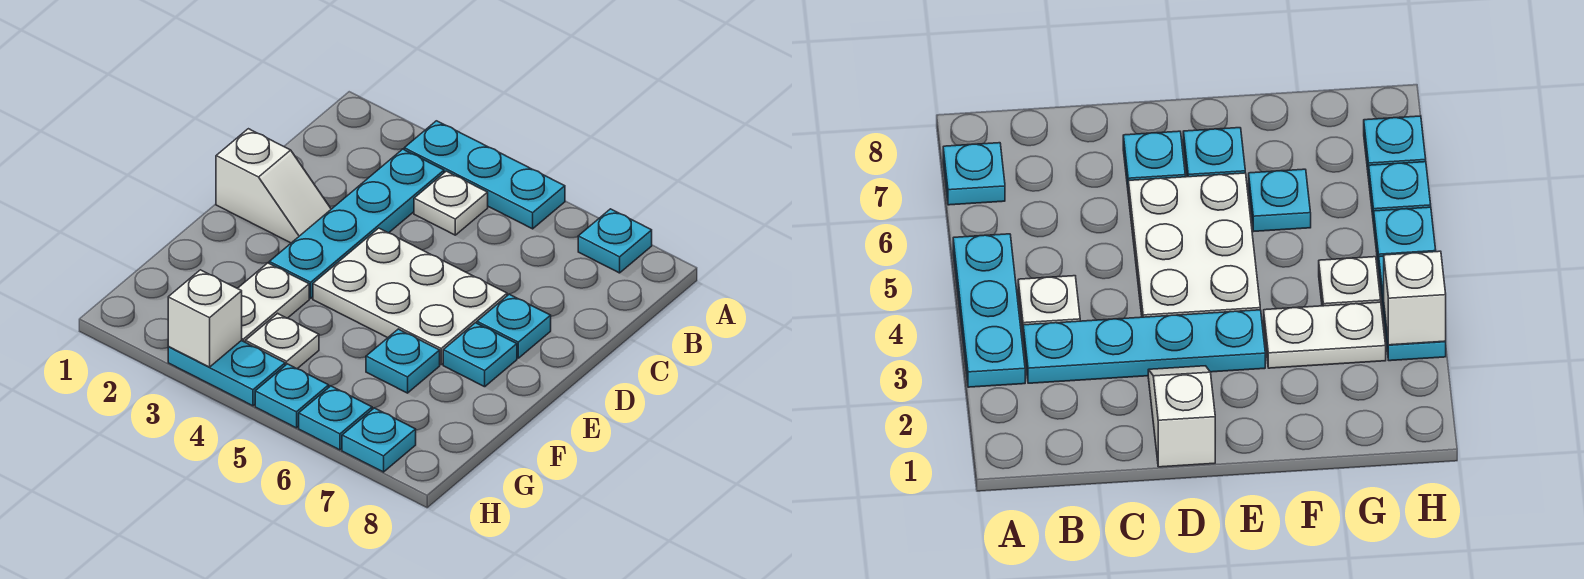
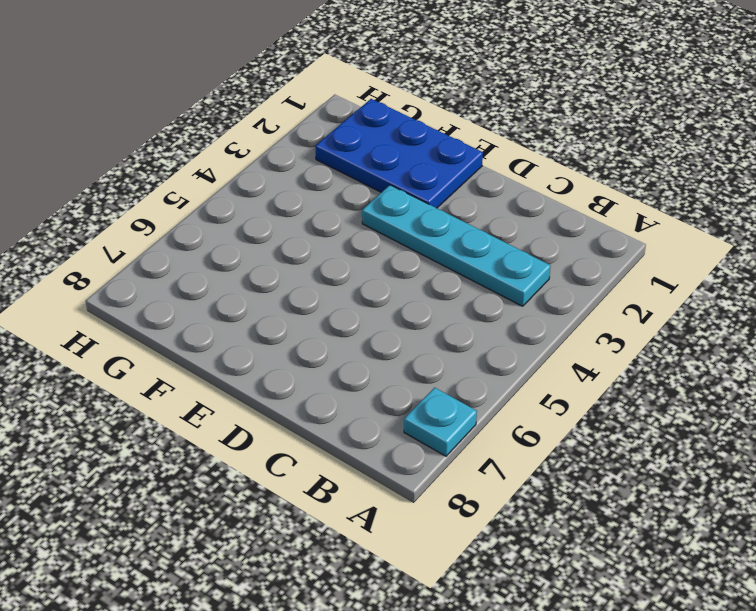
blue plate E1:G2 level 1 -> none
none -> cyan plate A3:A5 level 1
none -> white plate B4 level 1
none -> white slope D1:D2 level 1 top 1

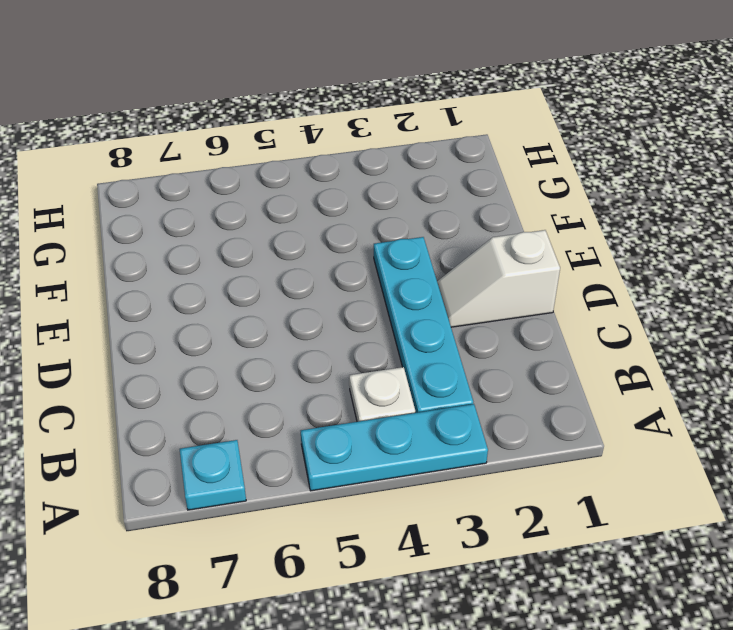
none -> white plate D4:E6 level 1
none -> cyan plate D7 level 1
none -> cyan plate E7 level 1

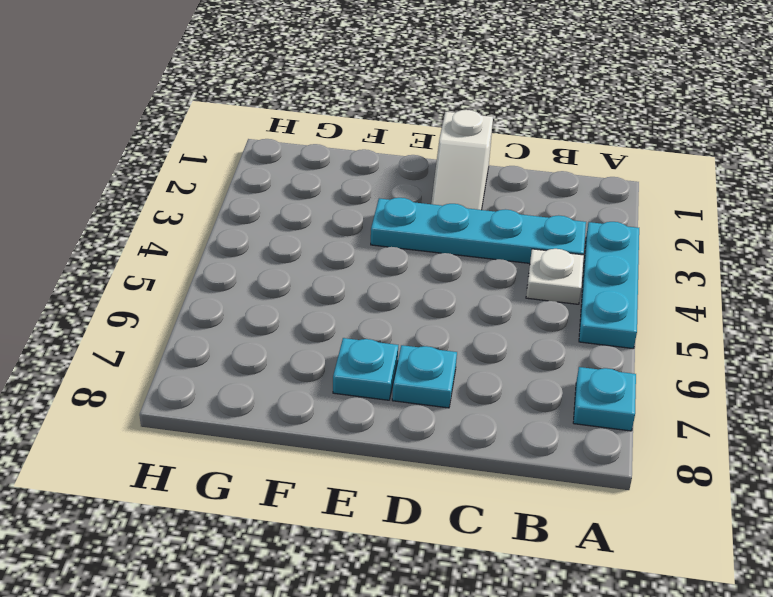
none -> white plate D4:E6 level 1
none -> white plate F3:G3 level 1
none -> cyan plate F6 level 1

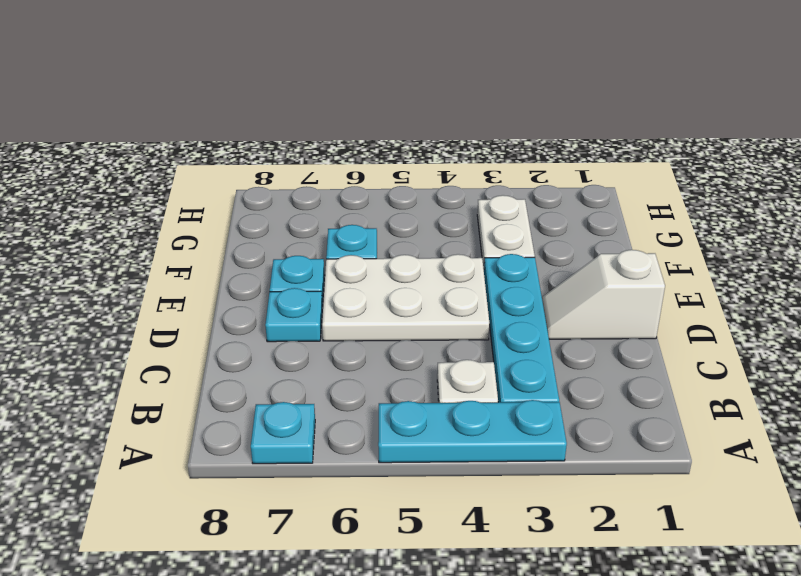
none -> white plate G4 level 1
none -> cyan plate H3:H4 level 1
none -> cyan plate H5 level 1

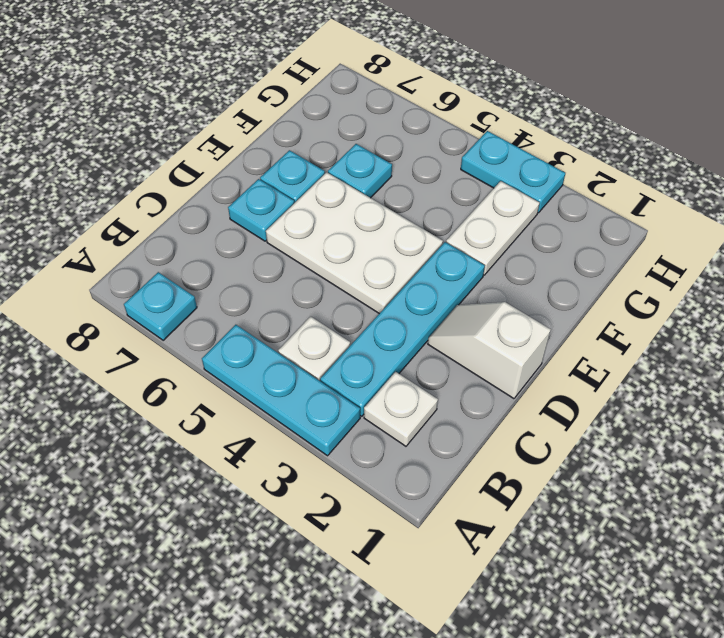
white plate B2 level 1 -> white plate G4 level 1
none -> cyan plate H5 level 1
none -> cyan plate H6 level 1
none -> cyan plate H7 level 1

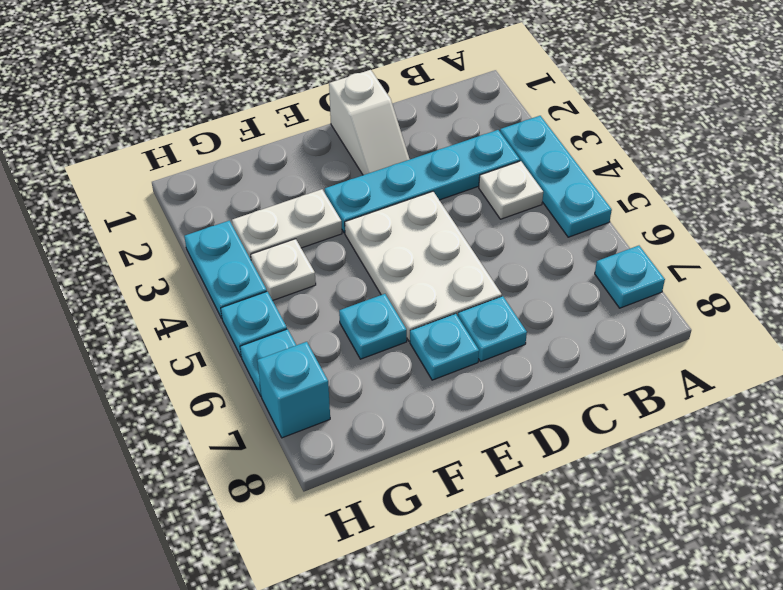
cyan brick H7 level 1 -> cyan plate H7 level 1
none -> white brick H3 level 2

